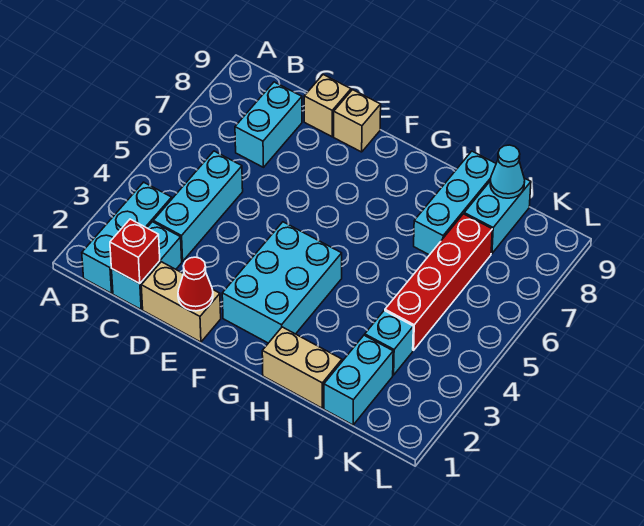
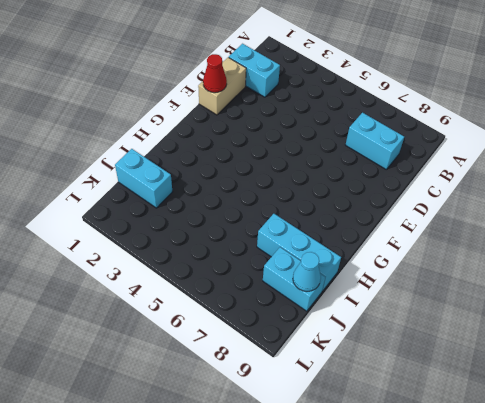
none -> cyan brick B1:B3 level 1
none -> cyan brick C3:C5 level 1
none -> tan brick D9 level 1

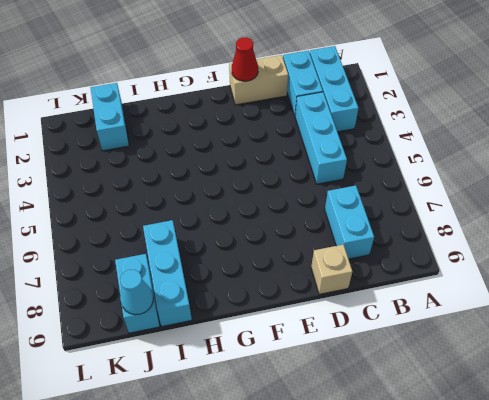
none -> tan brick E9 level 1
none -> cyan brick F2:G4 level 1
none -> tan brick H1:I1 level 1

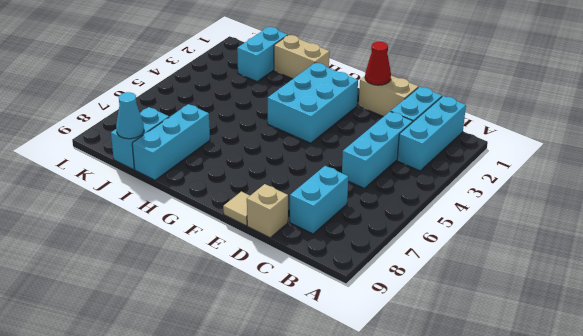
tan tile E9 level 1 -> tan brick E9 level 1
none -> cyan brick J3 level 1
none -> red brick J4:J7 level 1
none -> red brick C1 level 2

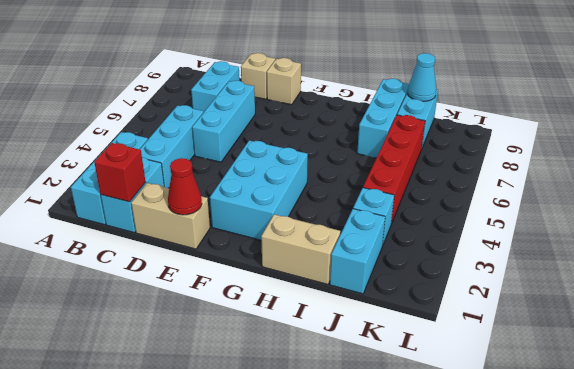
cyan brick D5:D7 level 1 -> none

